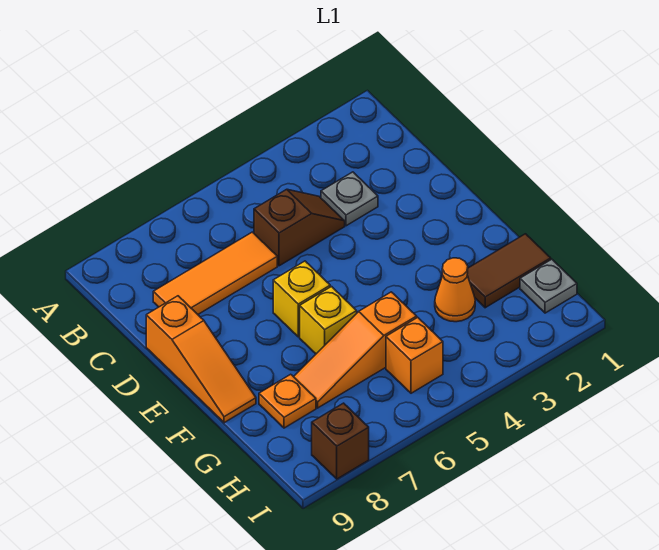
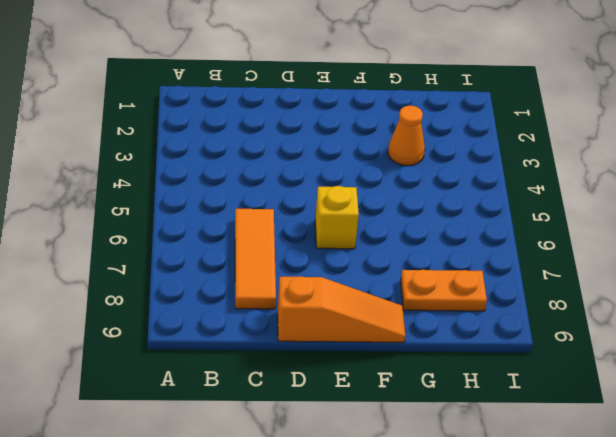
orange plate G8:H8 level 1 -> orange plate G8 level 1
none -> grey plate C3 level 1
none -> brown slope C4:C5 level 1 top 5
none -> yellow brick F6 level 1

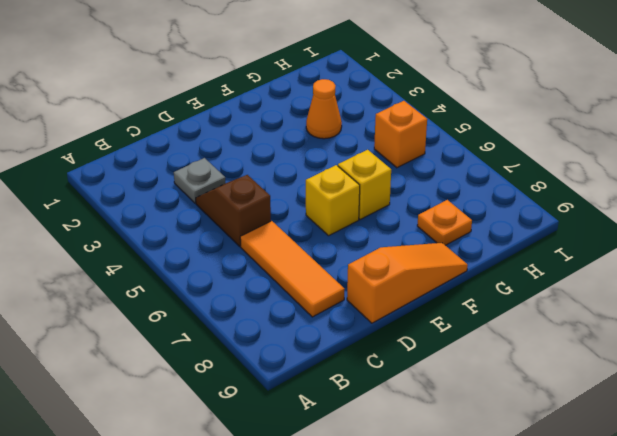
none -> brown tile G1:G2 level 1
none -> orange slope G5:G7 level 1 top 5
none -> grey plate H1 level 1

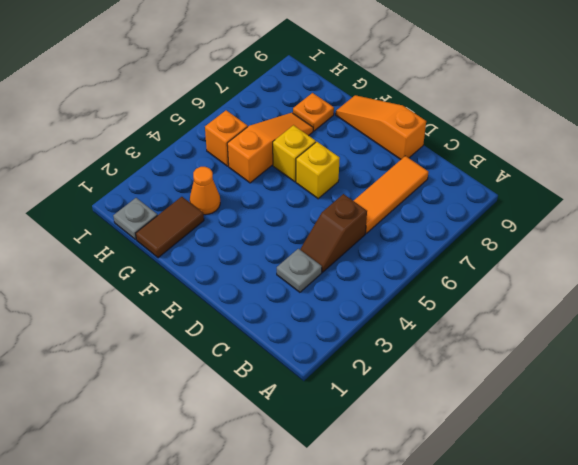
none -> brown brick I8 level 1

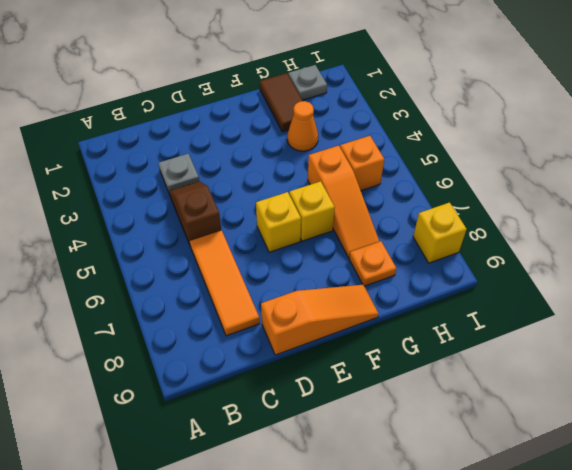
yellow brick I8 level 1 -> brown brick I8 level 1

